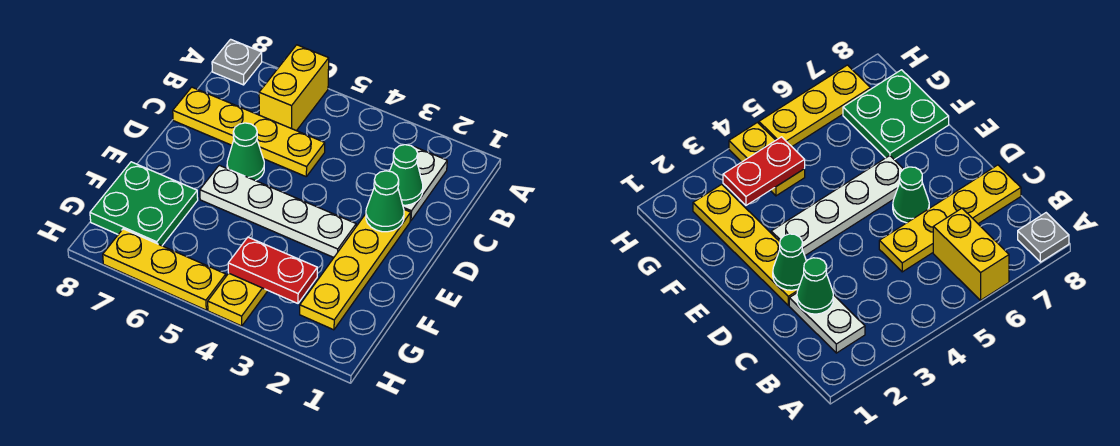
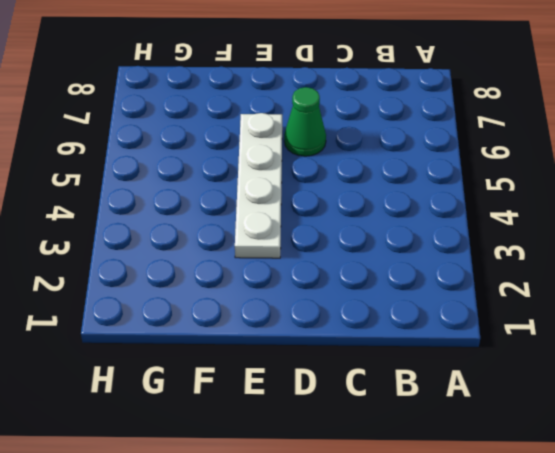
none -> yellow brick A6:B6 level 1
none -> grey plate A8 level 1
none -> white plate B2:C2 level 1

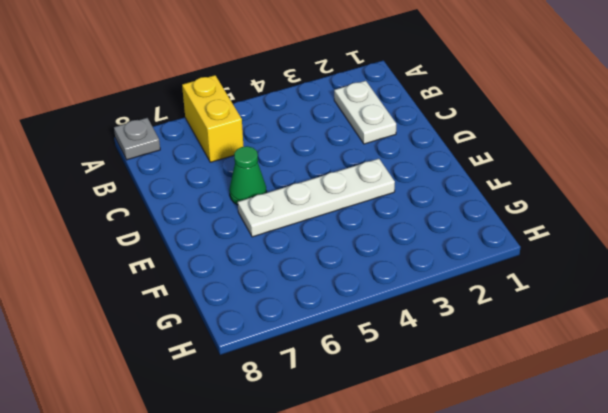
none -> yellow plate C5:C8 level 1
none -> yellow plate D2:G2 level 1
none -> green plate F7:G8 level 1

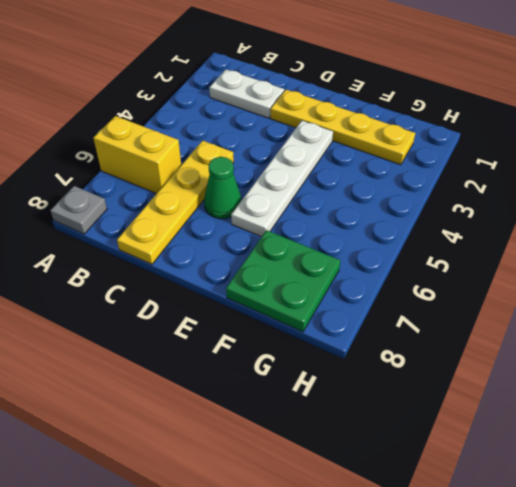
none -> yellow plate G4:H4 level 1
none -> yellow plate H5:H7 level 1
none -> green cone C2 level 2

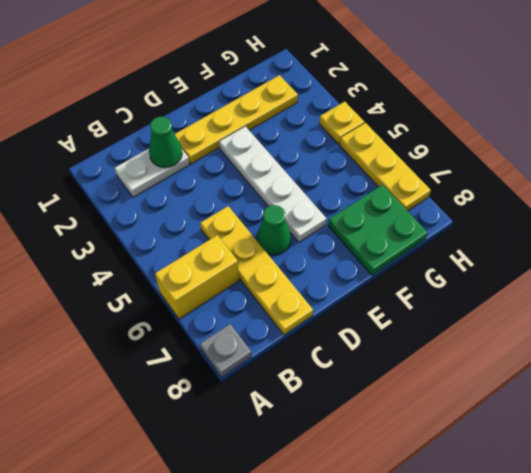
yellow plate H4 level 1 -> yellow plate G4:H4 level 1
none -> green cone D2 level 2
none -> red plate G3:G4 level 2

